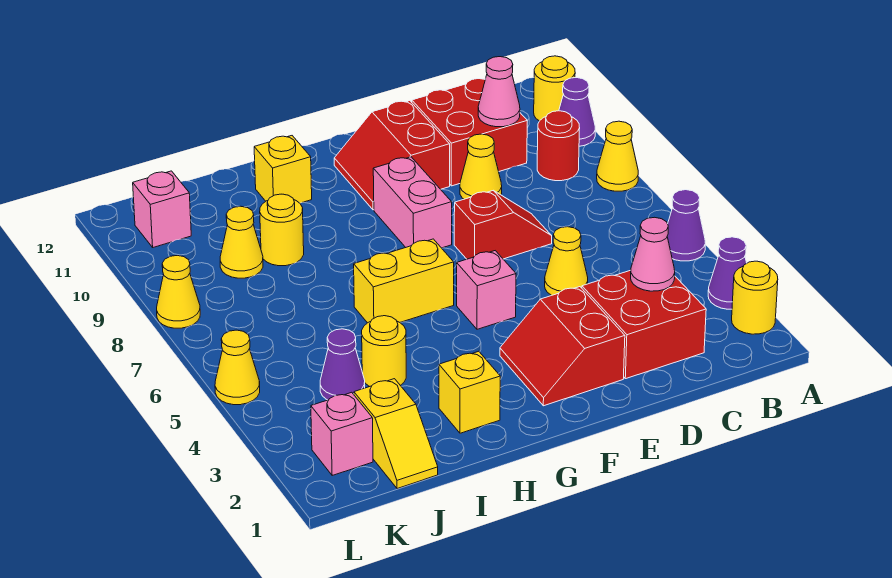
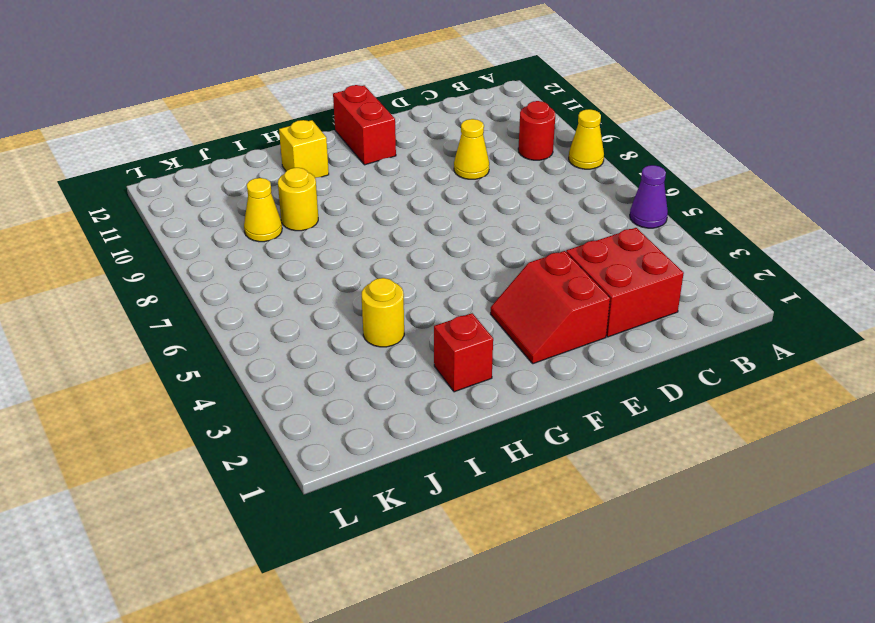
red brick F11:F12 level 1 -> red slope E10:F11 level 1 top E
red brick H2 level 1 -> yellow brick H2 level 1
none -> yellow round brick A2 level 1
none -> purple cone A3 level 1
none -> purple cone A10 level 1
none -> yellow round brick A11 level 1

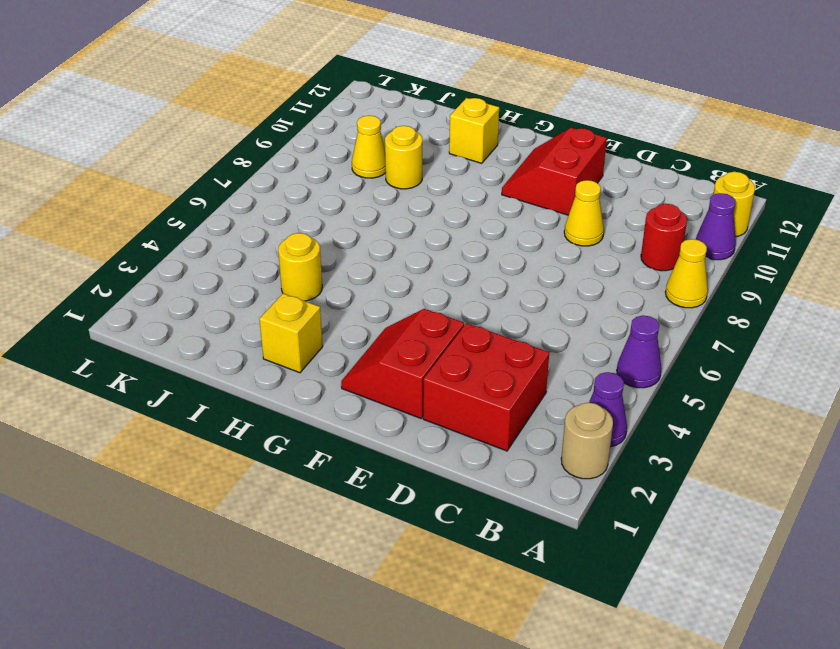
tan round brick A2 level 1 -> yellow round brick A2 level 1
none -> red brick C10:D11 level 1
none -> yellow cone D5 level 1
none -> red slope D7:E7 level 1 top E
none -> pink brick F5 level 1

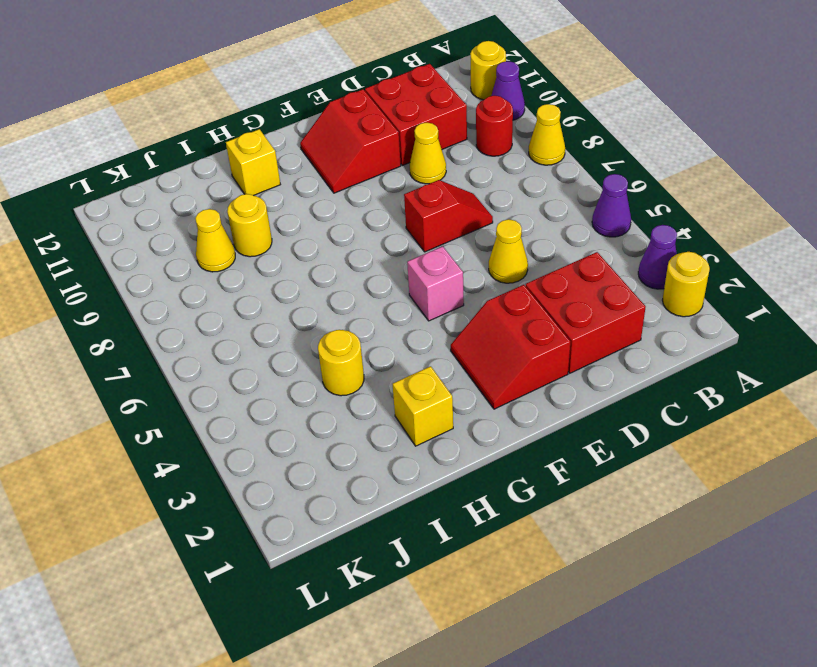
none -> pink brick F8:F9 level 1
none -> yellow brick G6:H6 level 1
none -> yellow slope J1:J2 level 1 top 2
none -> purple cone J4 level 1

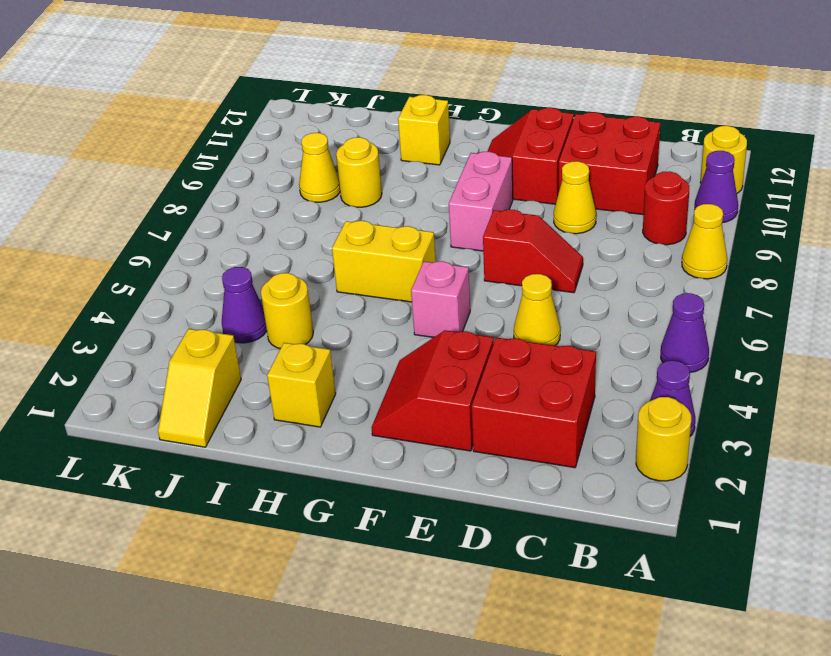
none -> pink brick K2 level 1
none -> pink brick K11 level 1
none -> yellow cone L5 level 1
none -> yellow cone L8 level 1

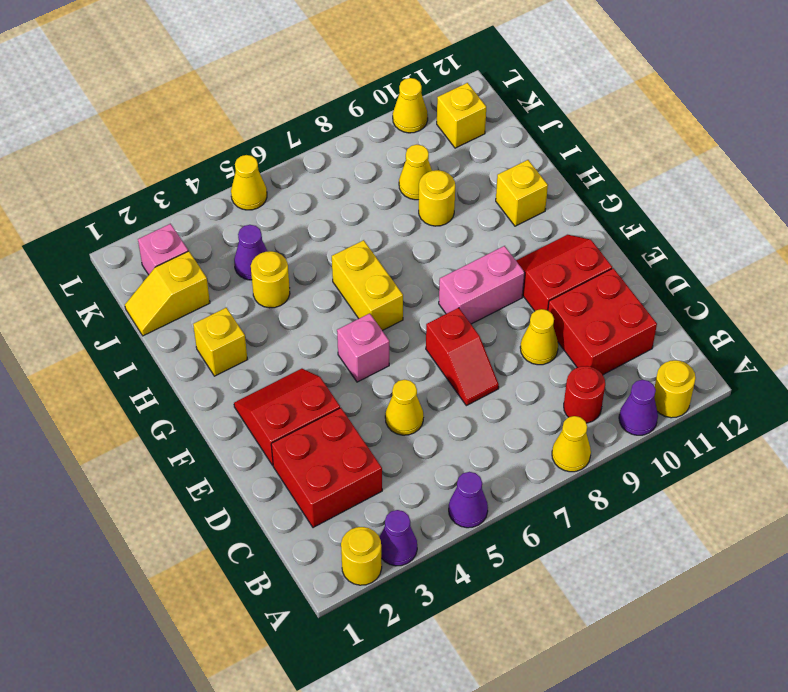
yellow brick K11 level 1 -> pink brick K11 level 1
yellow cone L10 level 1 -> yellow cone L8 level 1
none -> pink cone C3 level 2
none -> pink cone C10 level 2

